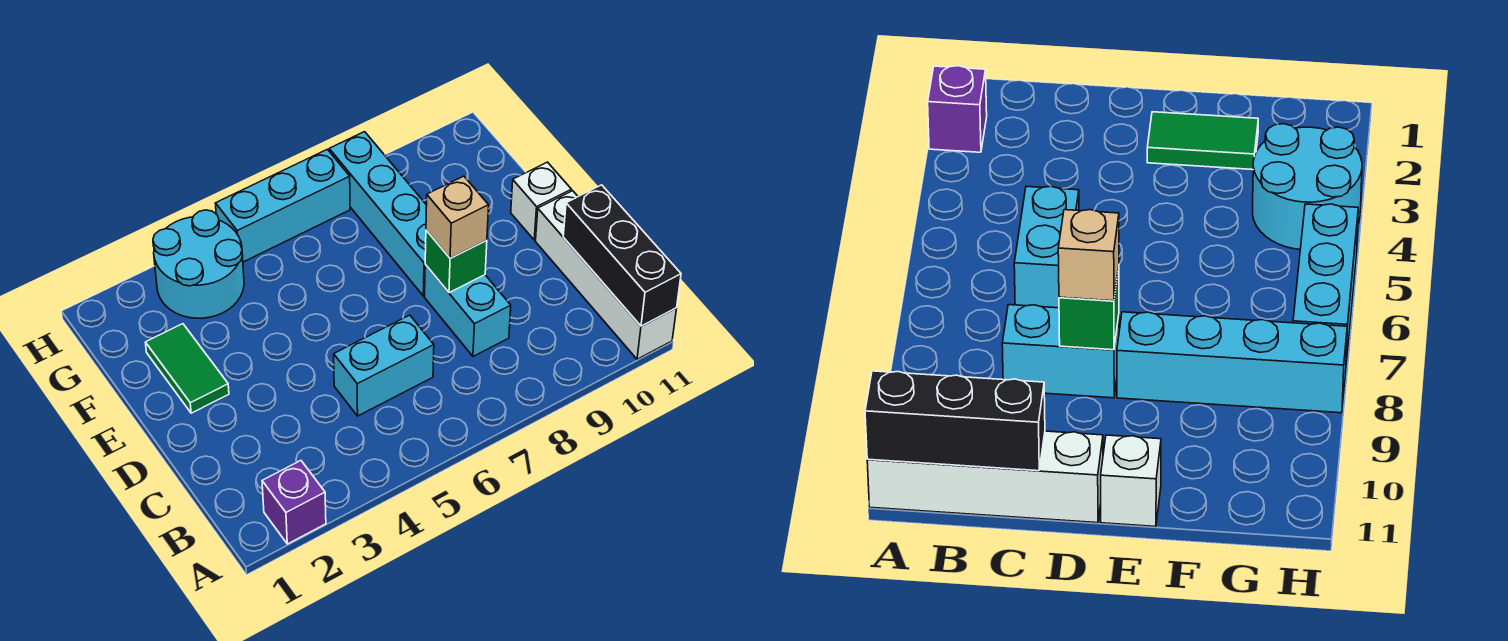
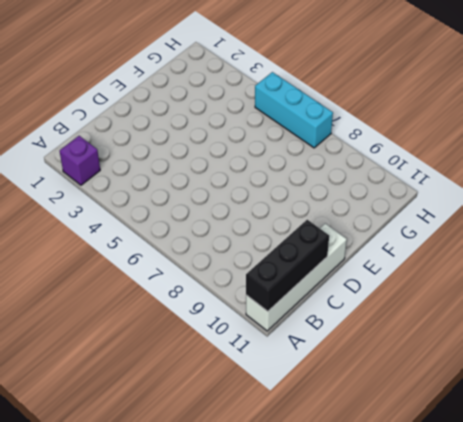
none -> cyan brick C5:C6 level 1
none -> cyan brick C8:D8 level 1
none -> green tile E2:F2 level 1

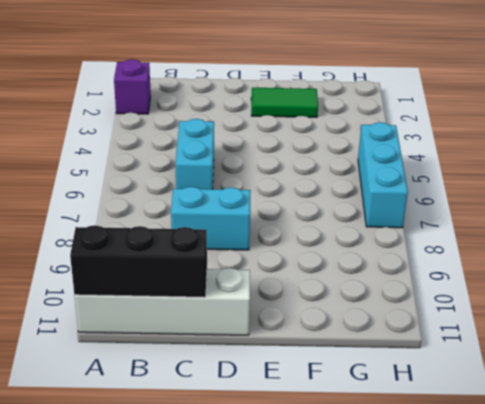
none -> cyan brick E8:H8 level 1
none -> white brick E11 level 1
none -> cyan round brick G3:H4 level 1

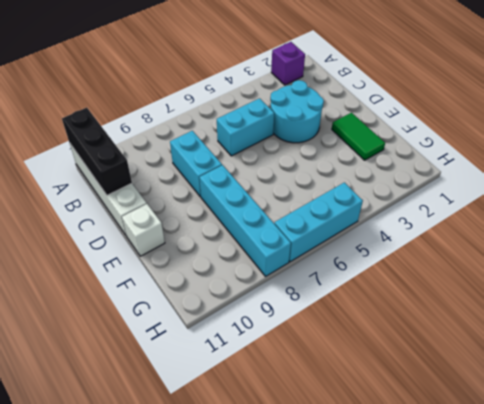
cyan round brick C3:D4 level 1 -> cyan round brick G3:H4 level 1
none -> green brick D8 level 2
none -> tan brick D8 level 3

